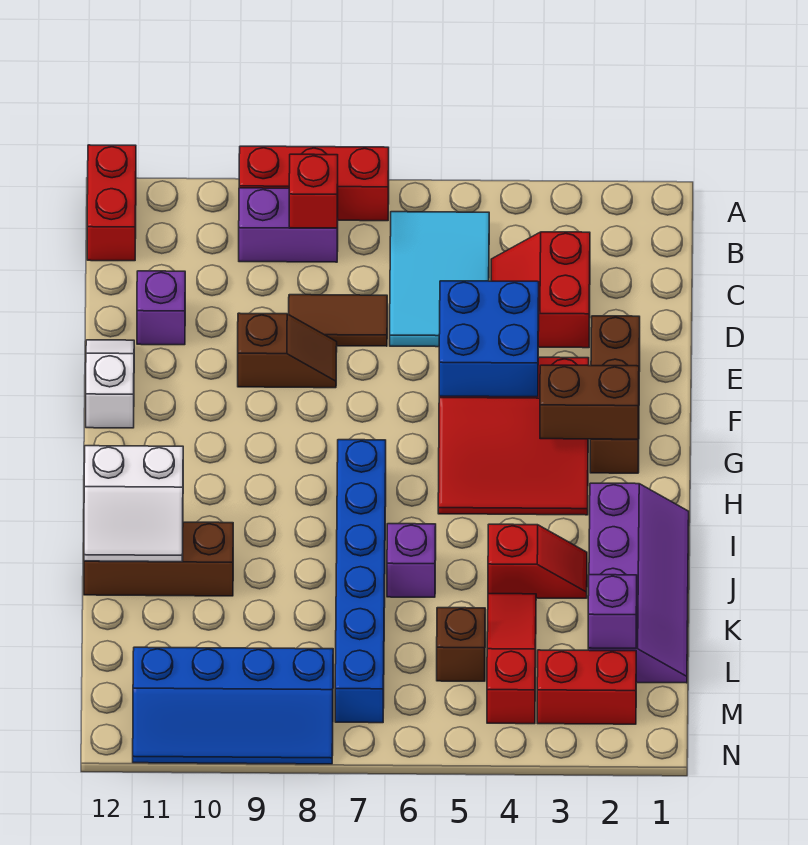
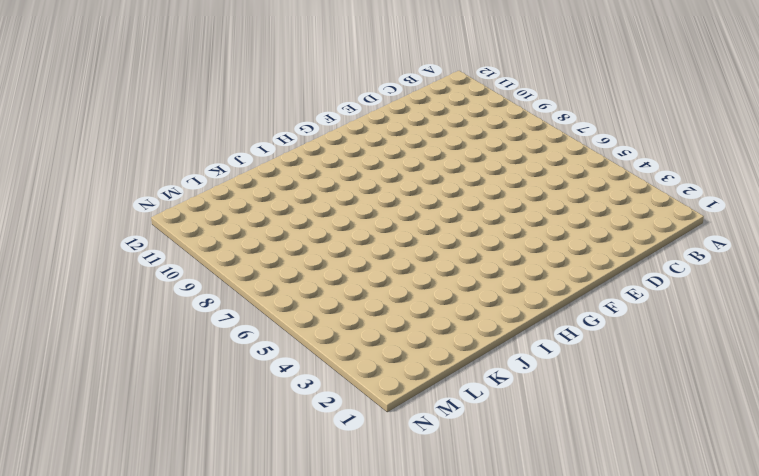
none -> red brick A7:A9 level 1
none -> red brick A12:B12 level 1
none -> cyan tile B5:D6 level 1

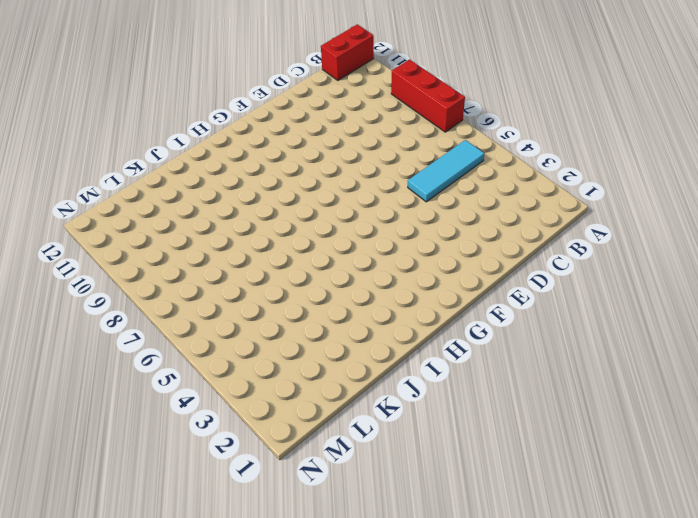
cyan tile B5:D5 level 1 -> cyan tile B5:D6 level 1
none -> purple brick B8:B9 level 1
none -> red slope C3:D4 level 1 top 3
none -> brown tile D7:D8 level 1

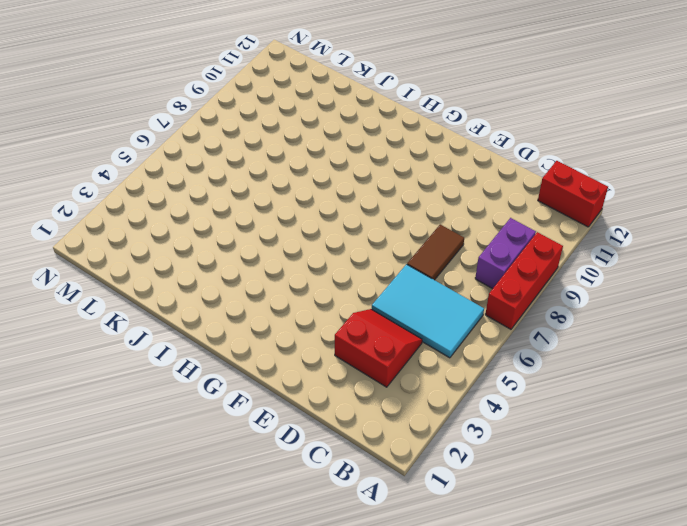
none -> purple brick D11 level 1
none -> brown brick E2:G2 level 1
none -> brown slope E8:E9 level 1 top 9

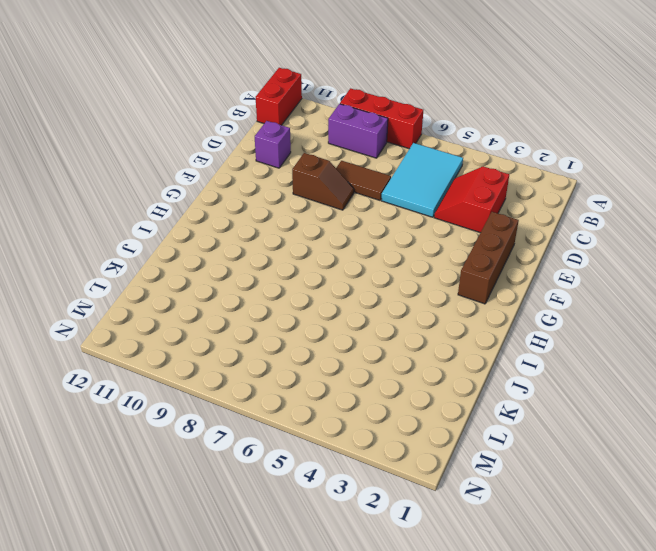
none -> white slope E12:F12 level 1 top F
none -> red slope F3:H5 level 1 top F
none -> blue brick H7:M7 level 1

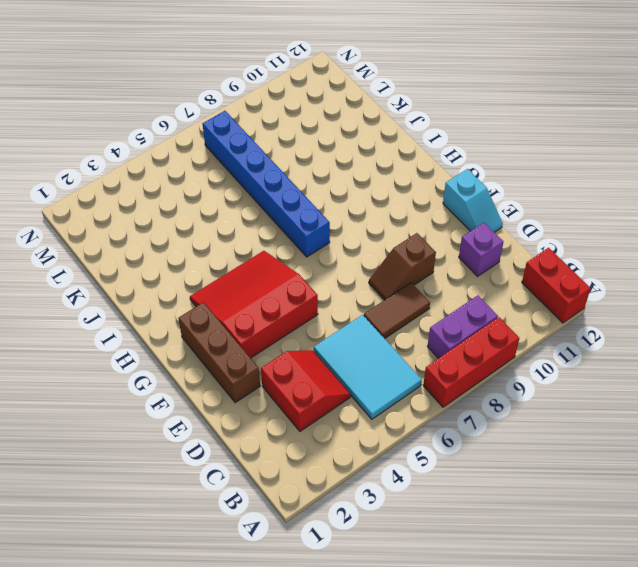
cyan slope E12:F12 level 1 top F -> white slope E12:F12 level 1 top F
none -> purple slope I1:L2 level 1 top 2
none -> red slope J3:J4 level 1 top 4
none -> purple brick J6 level 1

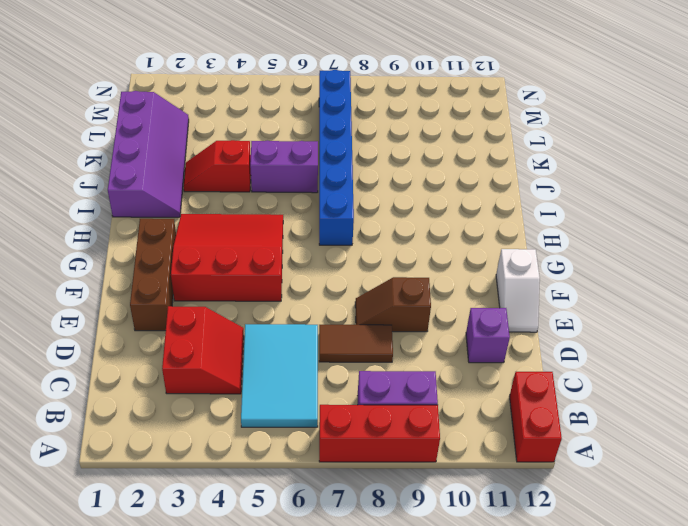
purple slope I1:L2 level 1 top 1 -> purple slope I1:L2 level 1 top 2
purple brick J5:J6 level 1 -> purple brick J6 level 1
none -> brown brick J10:J12 level 1
none -> red slope K4:M4 level 1 top M
none -> brown brick L5 level 1

